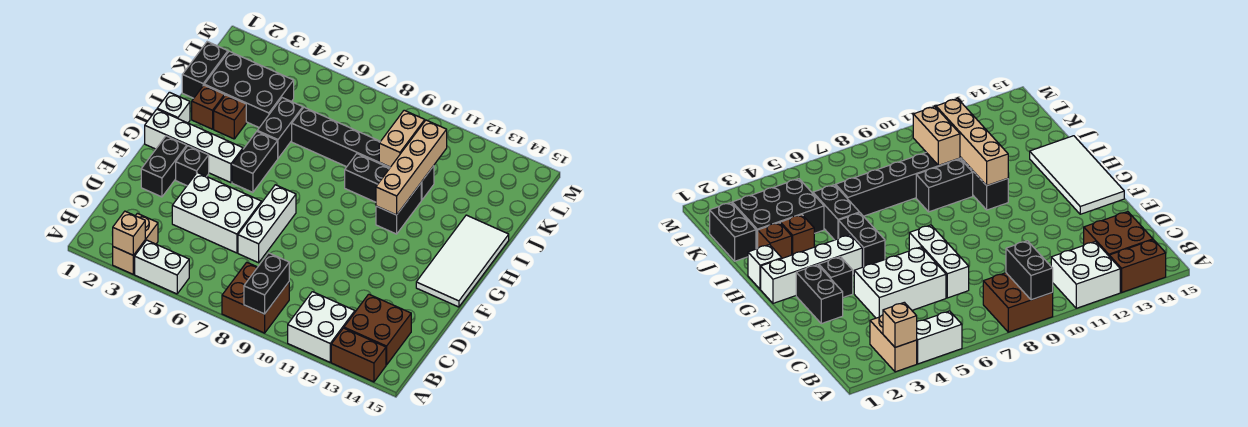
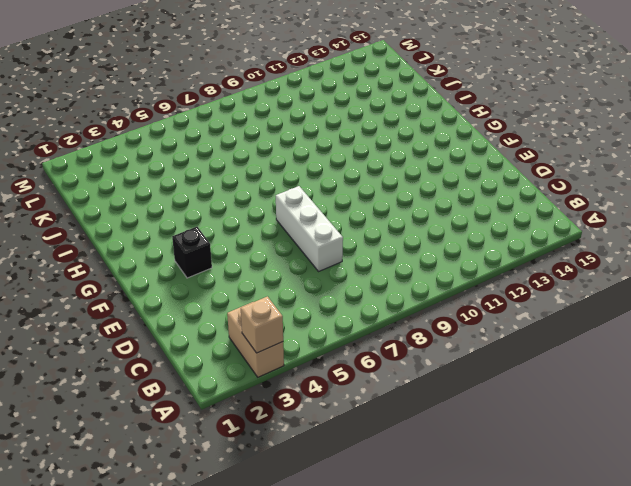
none -> white brick A4:A5 level 1
none -> brown brick A8:B9 level 1
none -> white brick A11:B12 level 1

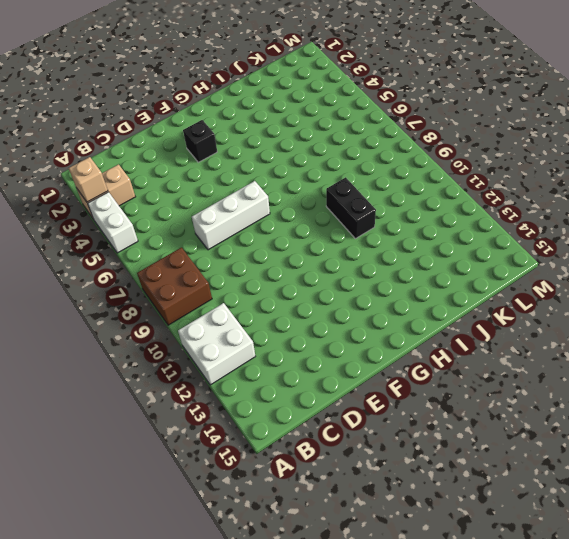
none -> brown brick A13:A14 level 1
none -> brown brick B13:C14 level 1
none -> white brick D4:E6 level 1

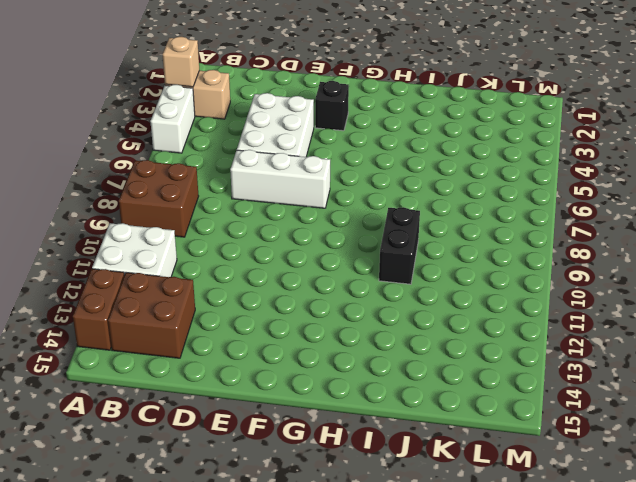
none -> black brick E2:F2 level 1
none -> white tile F14:I15 level 1
none -> white brick G1:G4 level 1

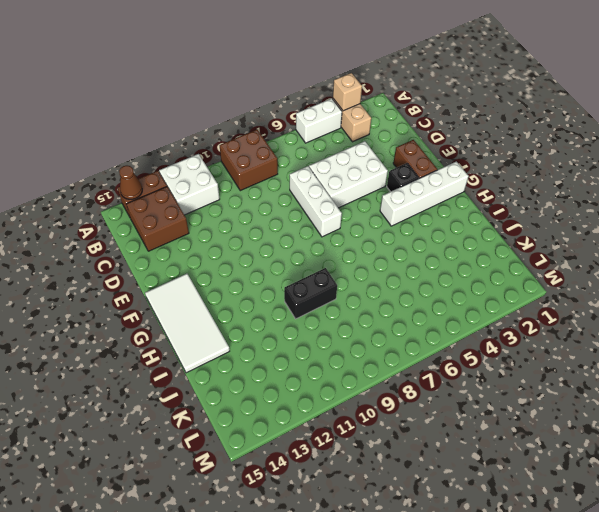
brown cone A14 level 2 -> none
brown brick E2:F2 level 1 -> black brick E2:F2 level 1
none -> black brick G5:H5 level 1
none -> white brick H1 level 1
none -> black brick H11:I11 level 1

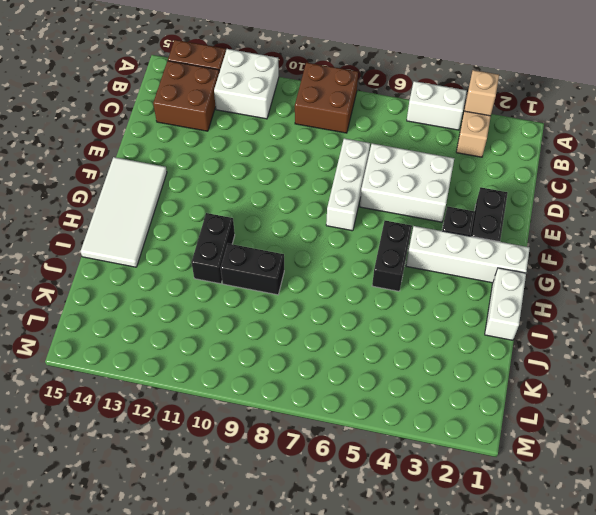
white brick H1:I1 level 1 -> white brick H1 level 1
none -> brown brick I2 level 1
none -> brown brick I3 level 1
none -> black brick I5:J5 level 1

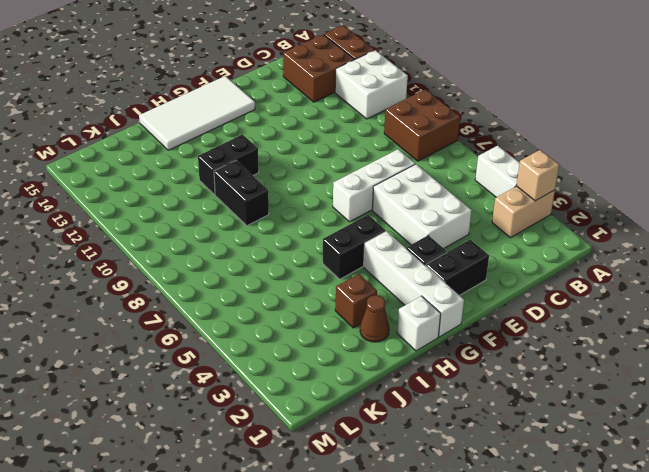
brown cone I2 level 1 -> brown brick I2 level 1
none -> black brick I5:J5 level 1
none -> black brick J1:K1 level 1
none -> black brick J2:K4 level 1

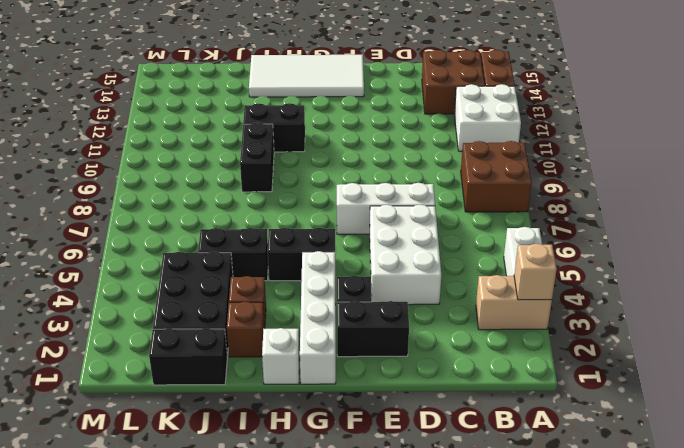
none -> black brick J6:J11 level 1
none -> black brick A9:B9 level 2
none -> tan brick H11:K11 level 2

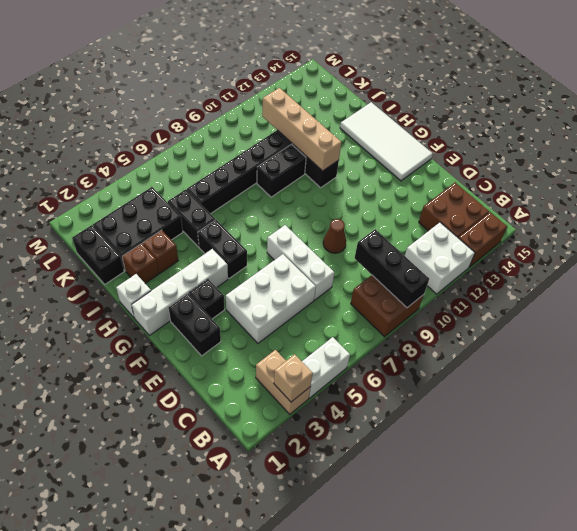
black brick A9:C9 level 2 -> black brick A9:B9 level 2
brown cone E9 level 1 -> none
none -> tan brick J10:K10 level 2

